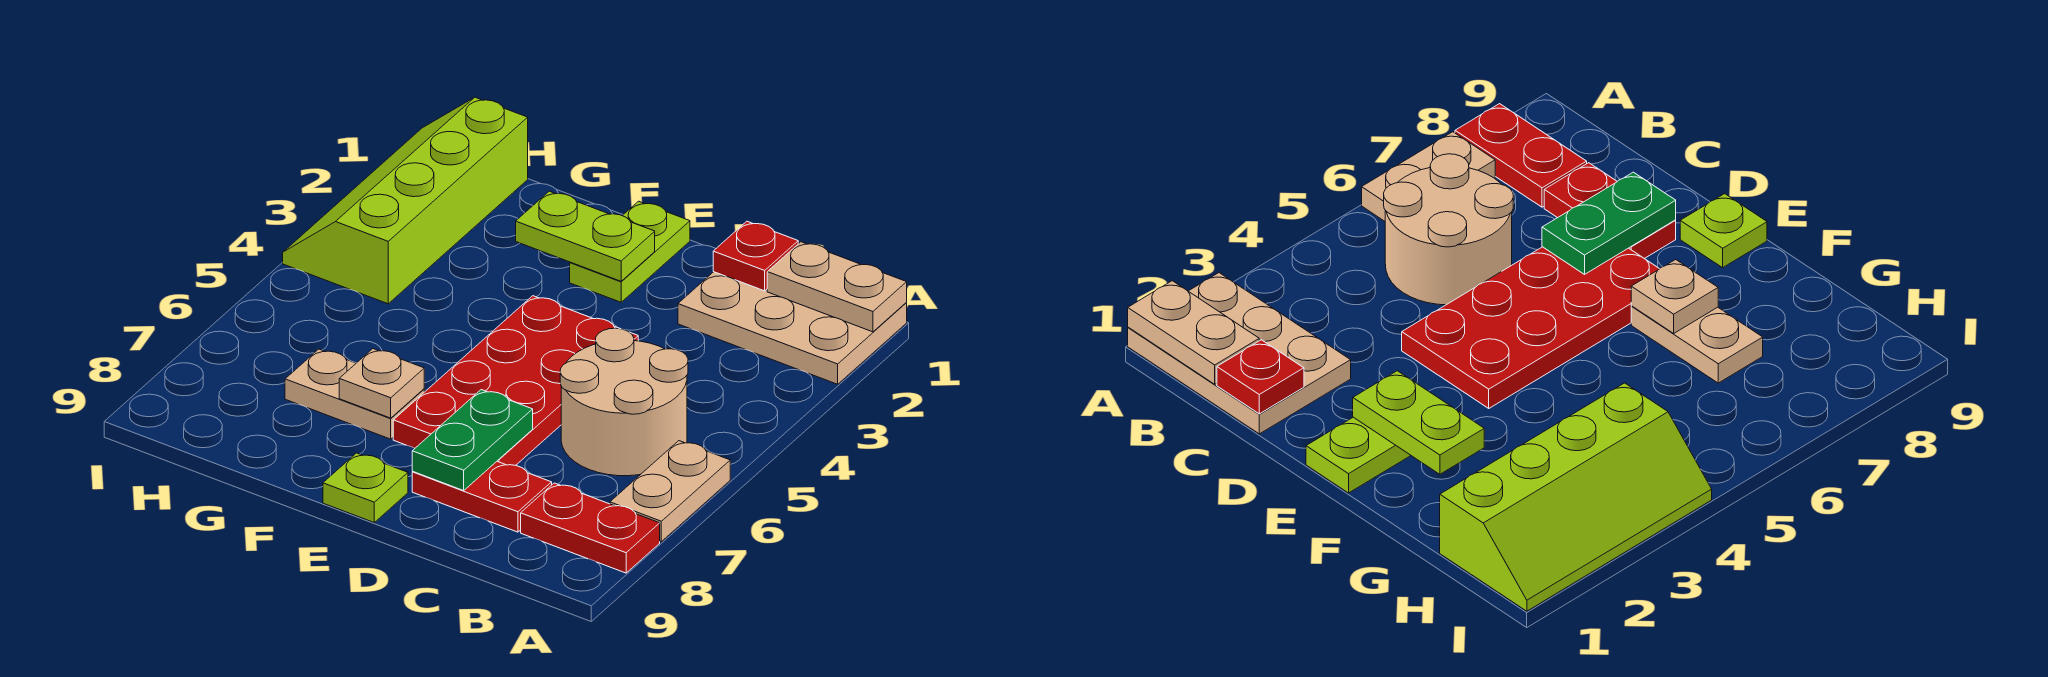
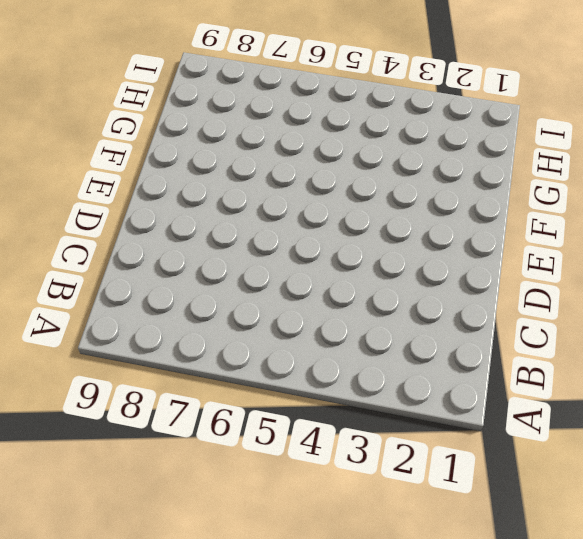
none -> tan plate A1:C2 level 1
none -> tan plate A6:A7 level 1
none -> red plate A8:B8 level 1

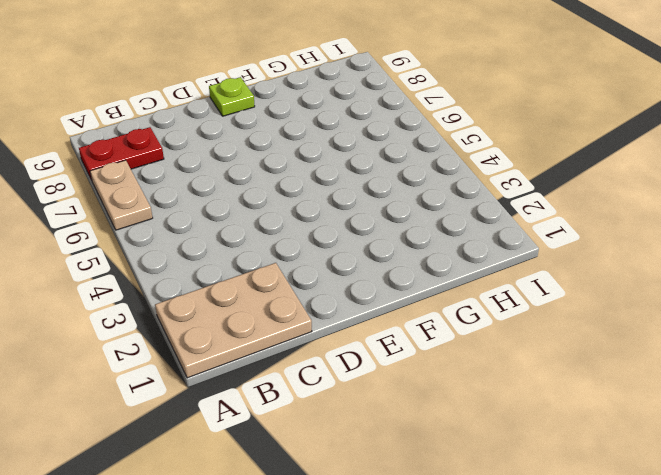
none -> tan round brick B5:C6 level 1
none -> red plate C8:D8 level 1
none -> red plate D4:E7 level 1

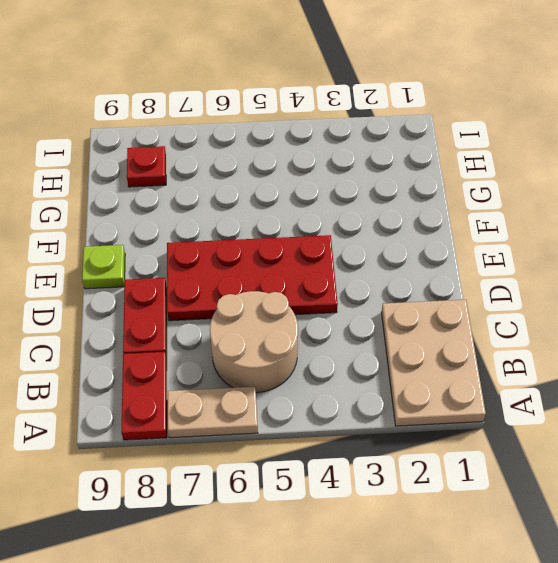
red plate H8 level 1 -> red plate C1 level 2
none -> lime plate E1:E2 level 1
none -> tan plate F7:G7 level 1
none -> lime slope H1:I4 level 1 top H

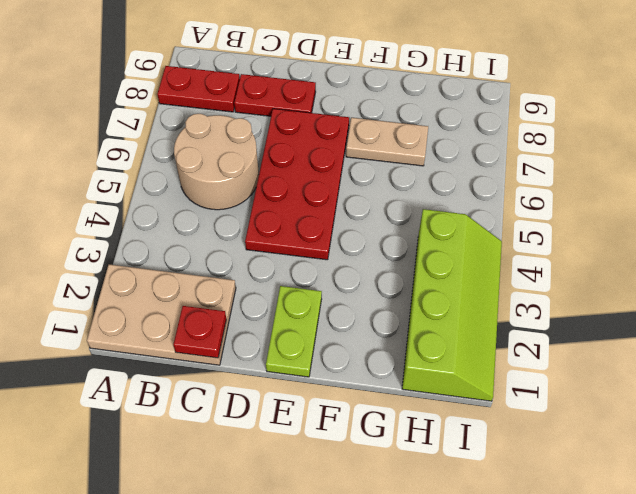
none -> tan plate A6:A7 level 1
none -> lime plate E9 level 1
none -> tan plate A1:B1 level 2

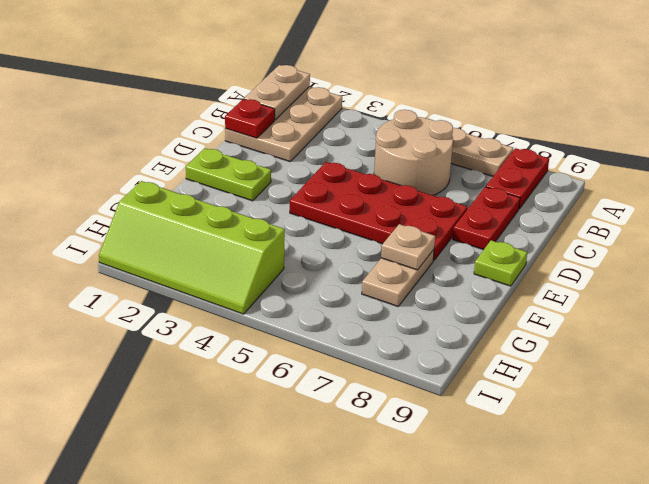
none -> green plate D7:D8 level 2
none -> lime plate E2:F2 level 2

